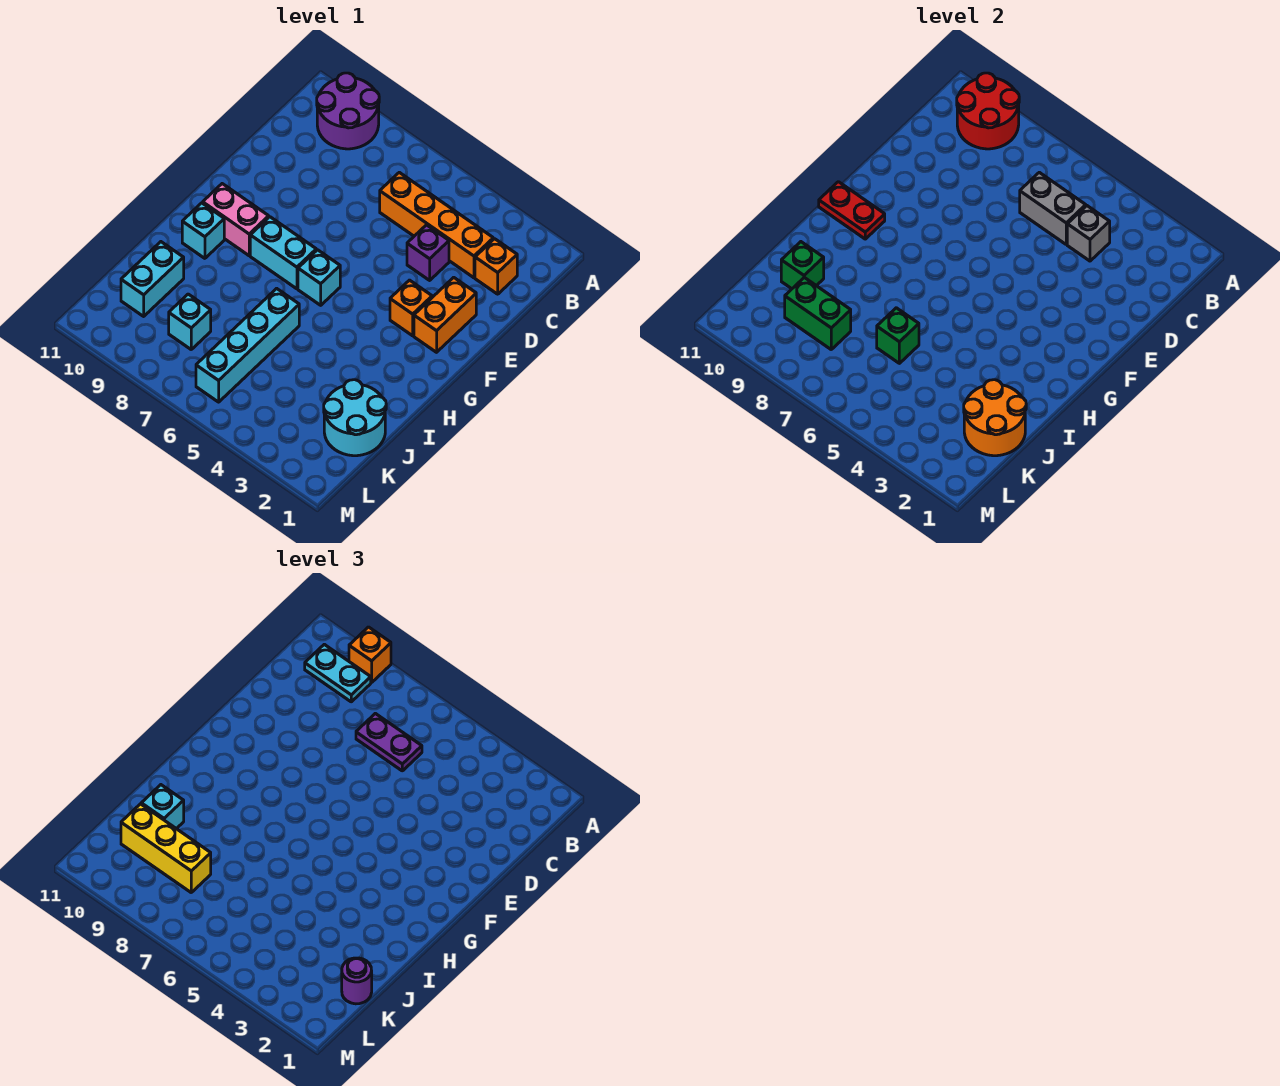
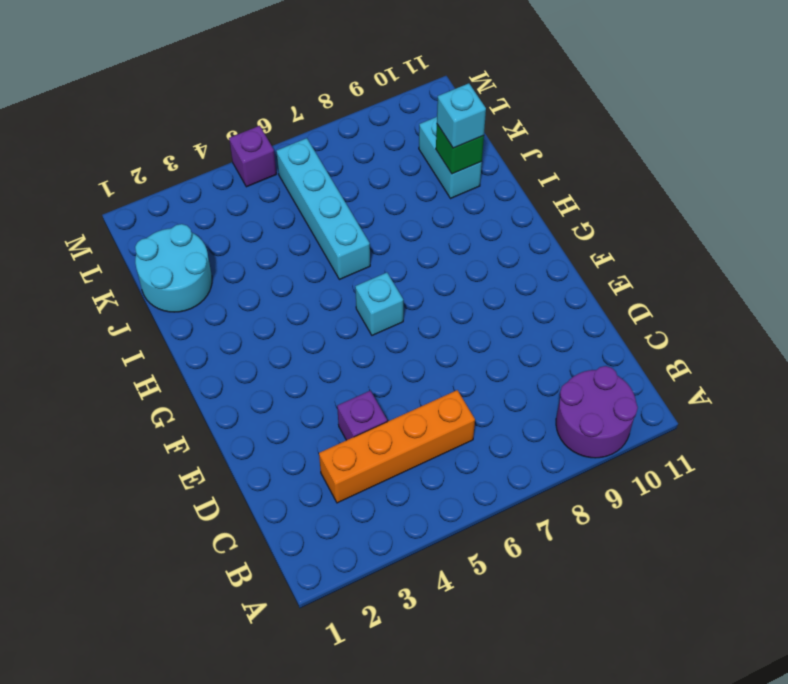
purple brick M5 level 1 -> none
none -> orange brick C2 level 1
none -> orange brick E2:F2 level 1
none -> orange brick F3 level 1

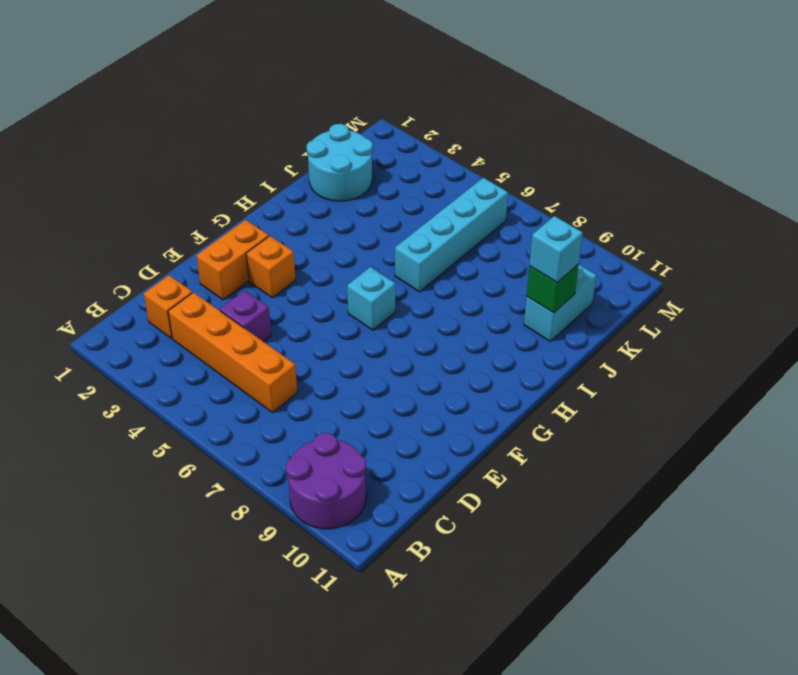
none -> cyan brick G7:G8 level 1
none -> pink brick G9:G10 level 1
none -> cyan brick H10 level 1

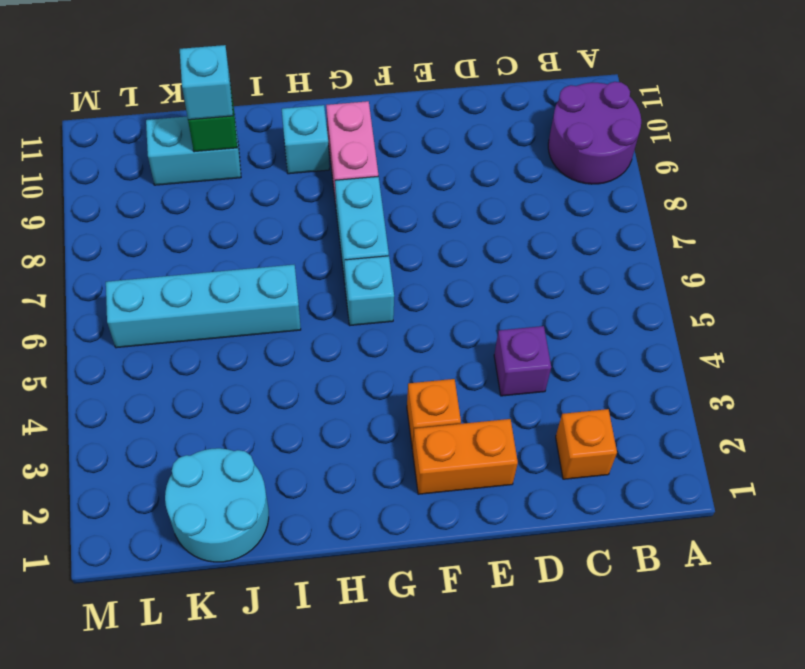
none -> orange brick C3:C6 level 1
none -> cyan brick K8 level 1
none -> red round brick A9:B10 level 2

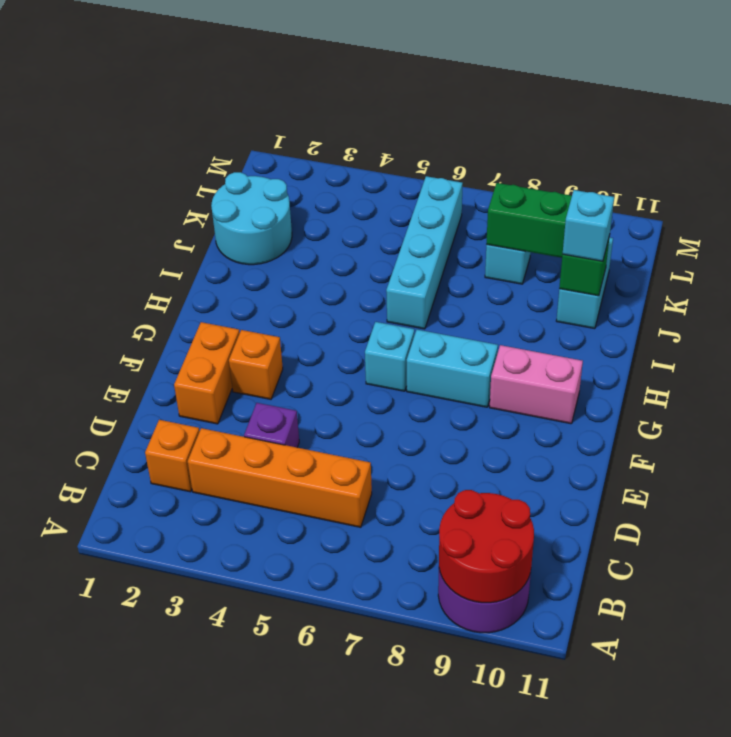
none -> cyan brick H10 level 1
none -> grey brick C4 level 2
none -> grey brick C5:C6 level 2

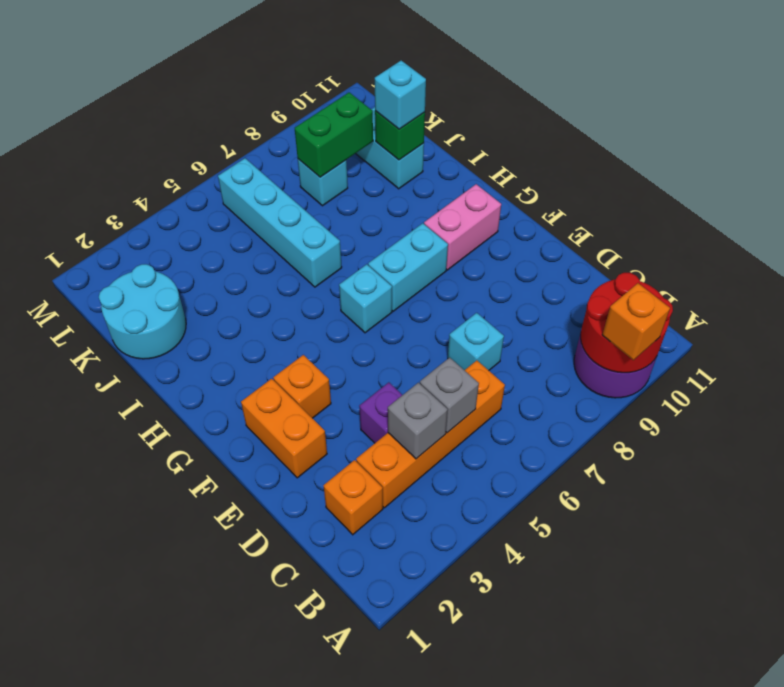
grey brick C5 level 2 -> grey brick C5:C6 level 2
cyan brick D7 level 1 -> cyan brick H10 level 1
none -> red plate G10:G11 level 2
none -> orange round brick J1:K2 level 2
none -> green brick J6 level 2

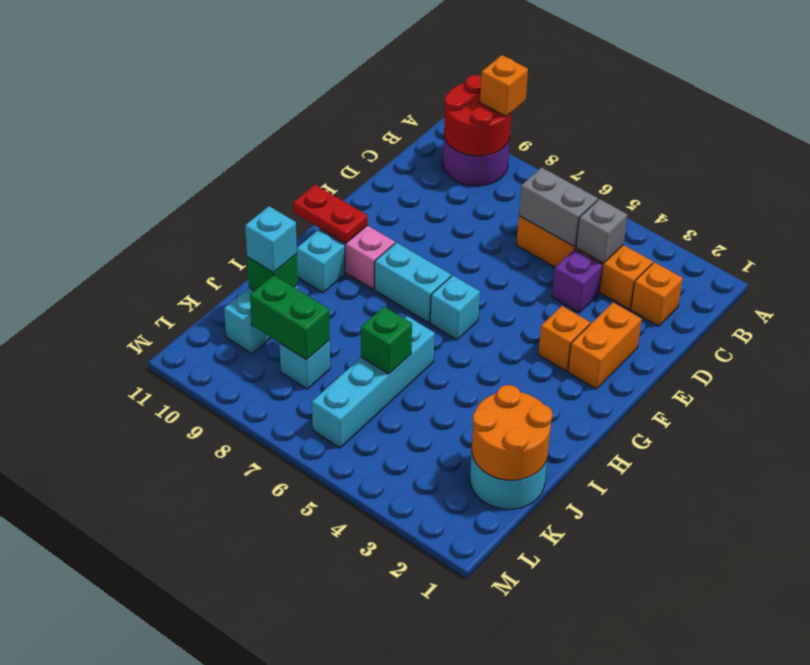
none -> cyan plate B9:B10 level 3
none -> purple plate C6:C7 level 3
none -> purple round brick K1 level 3

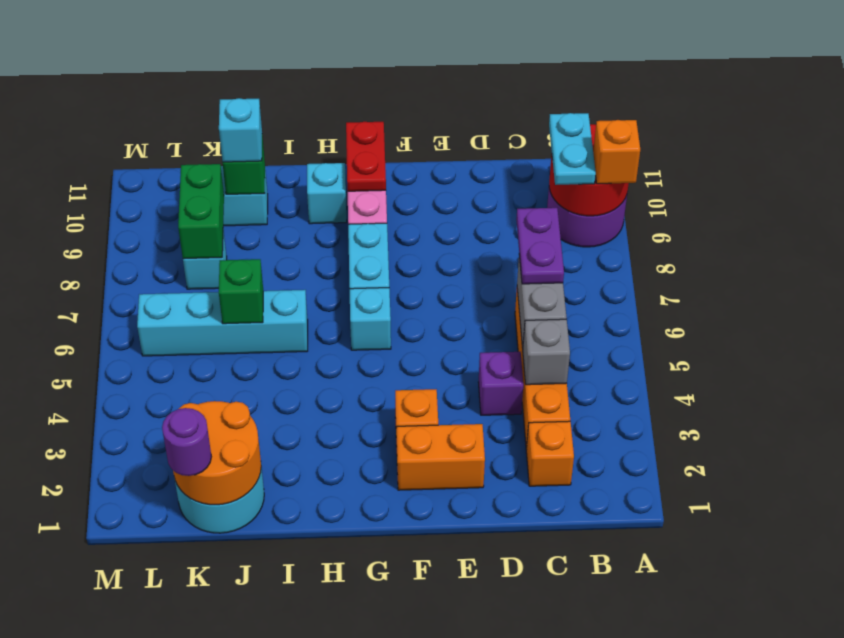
none -> yellow brick K8:K10 level 3

